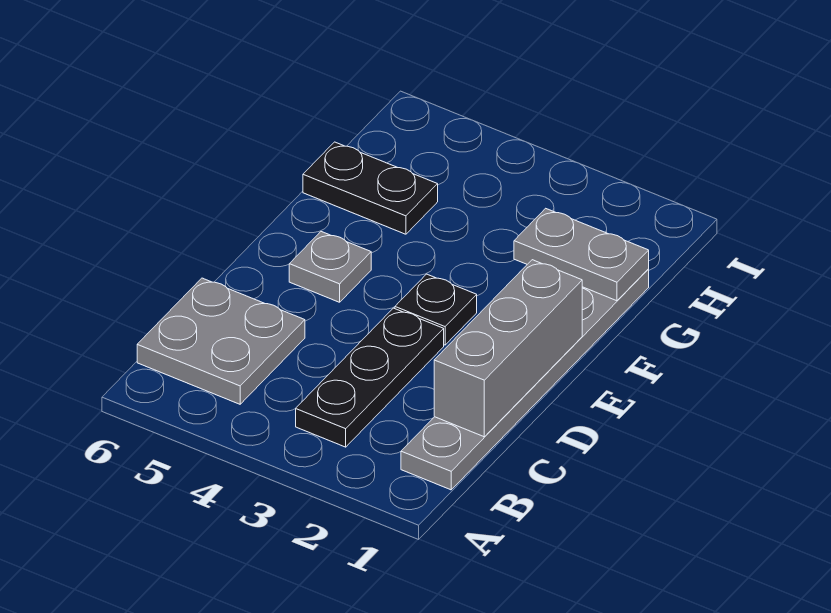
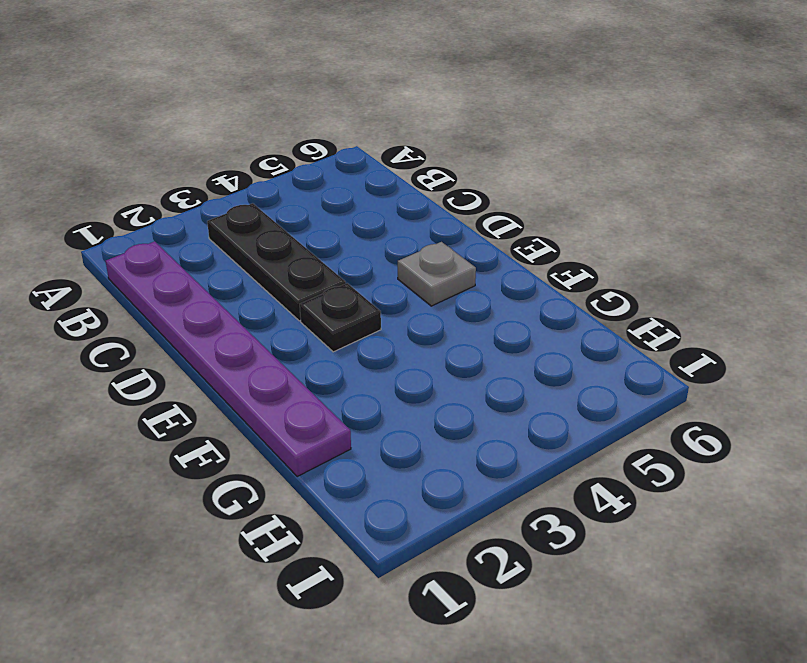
purple plate B1:G1 level 1 -> grey plate B1:G1 level 1
none -> grey plate B5:C6 level 1
none -> black plate G5:G6 level 1

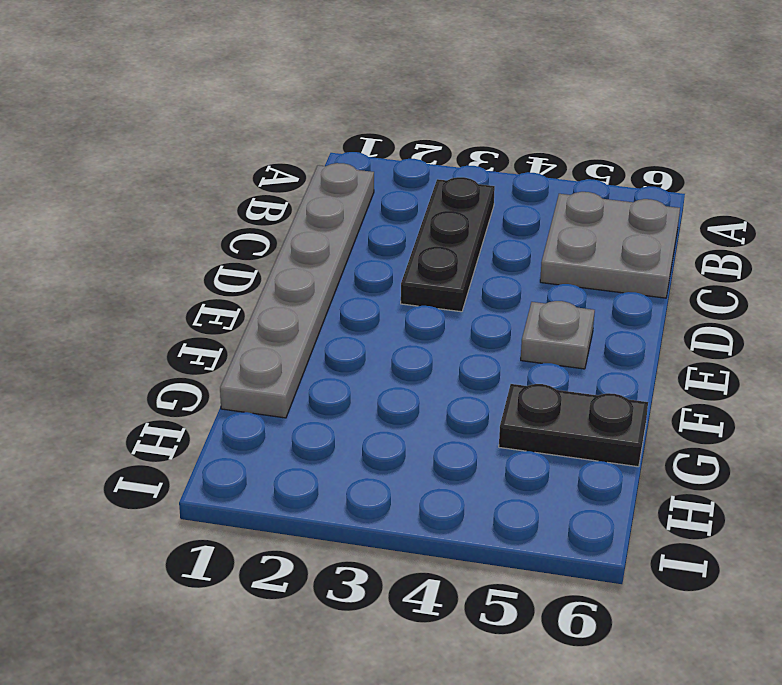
none -> black plate E3 level 1
none -> grey brick C1:E1 level 2

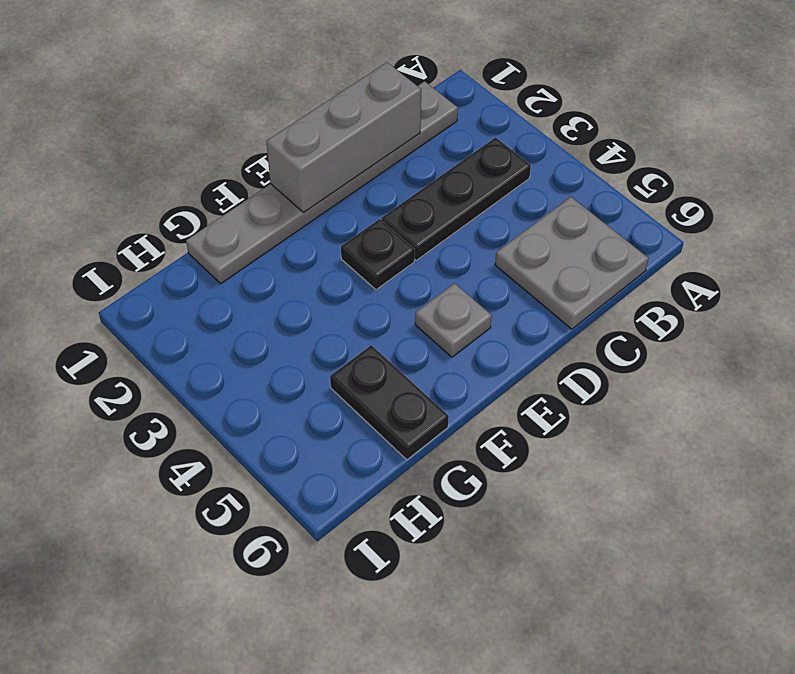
none -> grey plate G1:G2 level 2

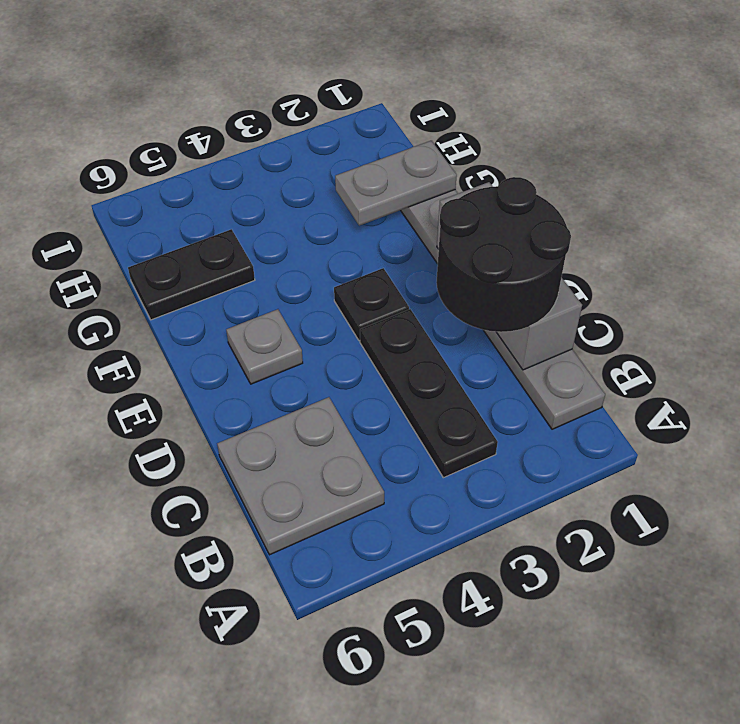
black round brick C1:D2 level 3 -> none

